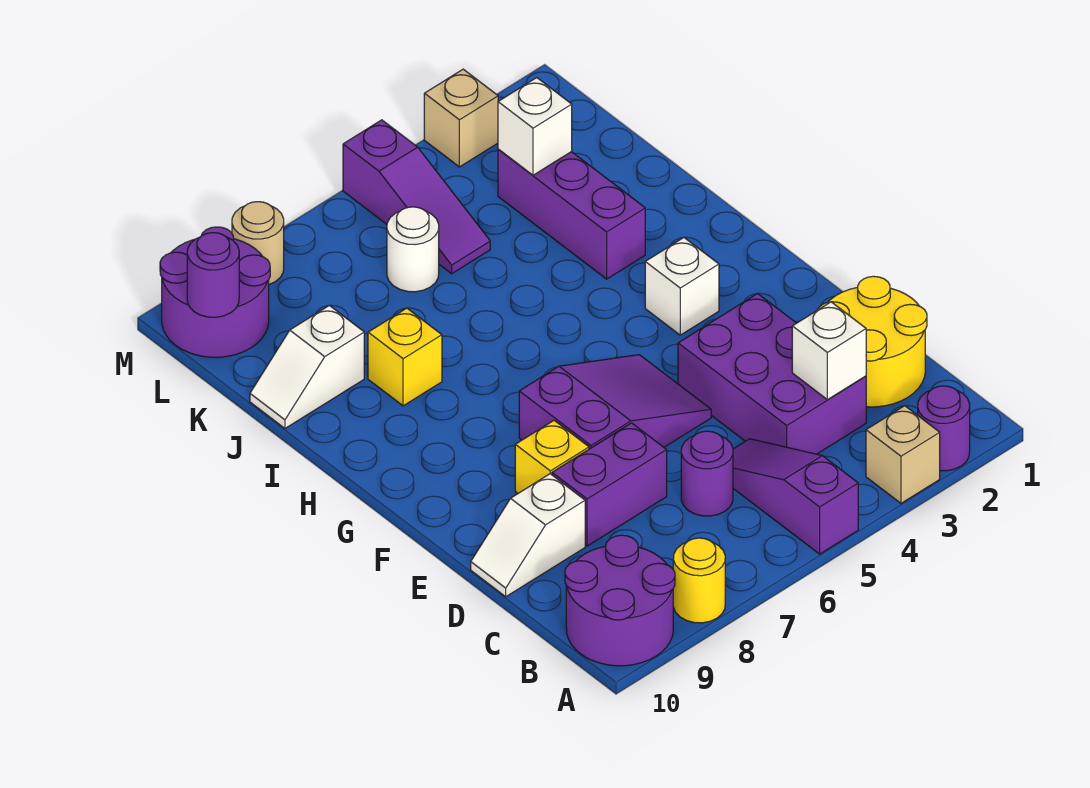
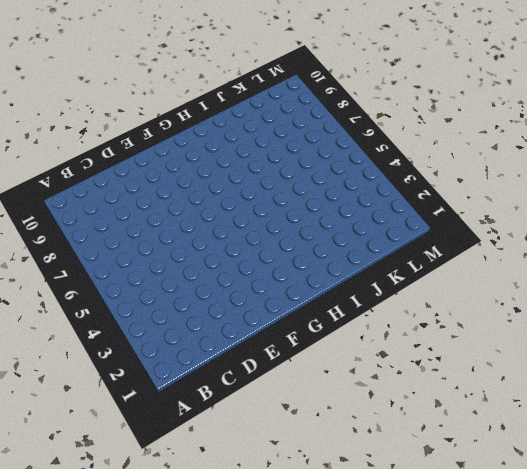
none -> purple round brick A2 level 1
none -> tan brick A3 level 1
none -> purple slope A5:C5 level 1 top A

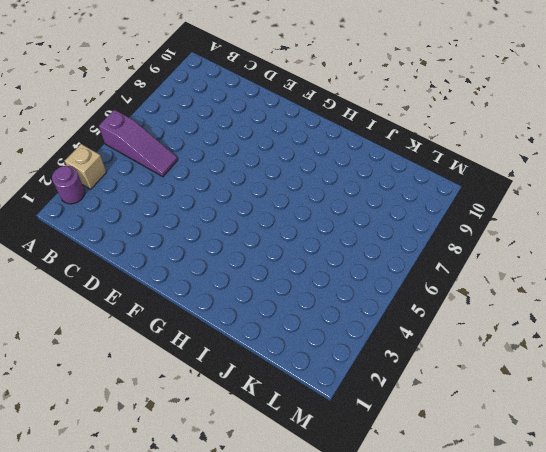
none -> yellow round brick A8 level 1
none -> purple round brick A9:B10 level 1
none -> yellow round brick C1:D2 level 1

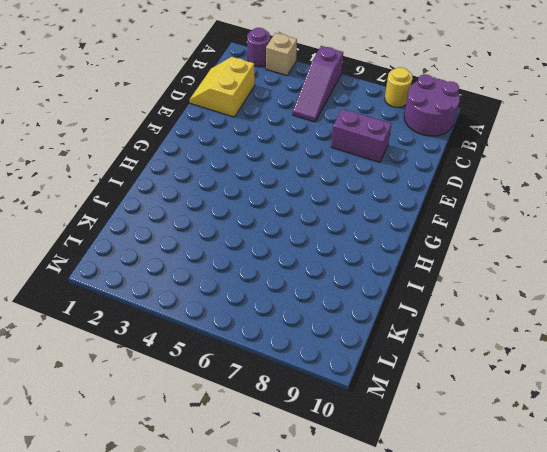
yellow slope C1:D2 level 1 top 2 -> yellow round brick C1:D2 level 1
none -> purple brick C3:E4 level 1
none -> purple round brick C6 level 1
none -> white slope D9:D10 level 1 top 9

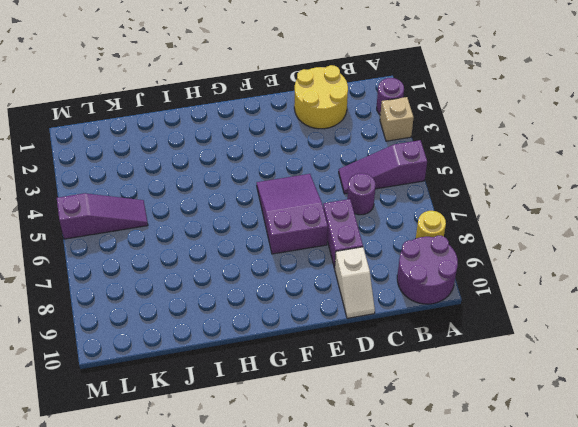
none -> purple brick C3:E4 level 1
none -> yellow brick E8 level 1
none -> white brick G3 level 1

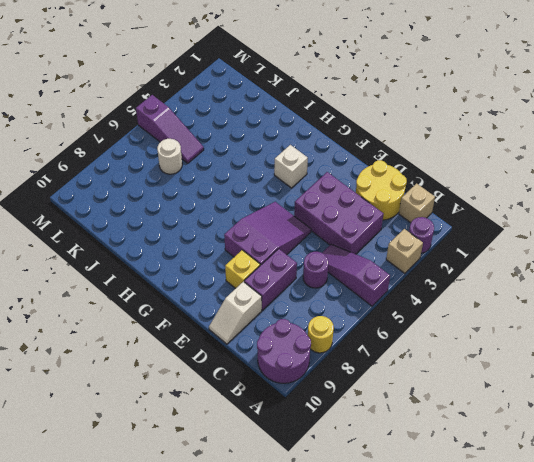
tan brick B1 level 1 -> tan brick M3 level 1
none -> purple brick I3:K3 level 1
none -> yellow brick I8 level 1
none -> white slope J9:J10 level 1 top 9

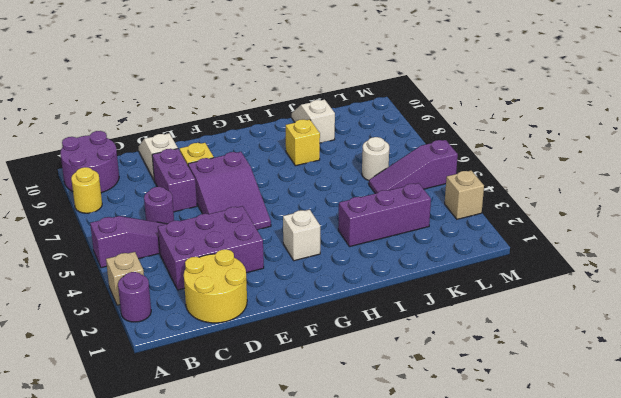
none -> purple round brick L9:M10 level 1
none -> tan round brick M8 level 1
none -> white brick C3 level 2

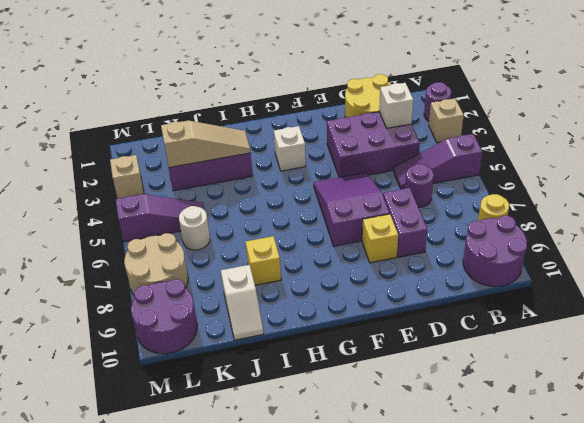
tan slope I3:K3 level 2 top K -> white brick K3 level 2
tan round brick L7:M8 level 1 -> tan round brick M8 level 1
none -> white slope D9:D10 level 1 top 9
none -> purple round brick L10 level 2

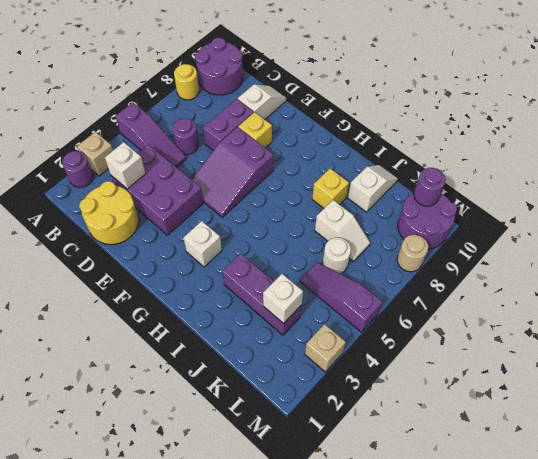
white slope J7:K7 level 1 top J -> none

